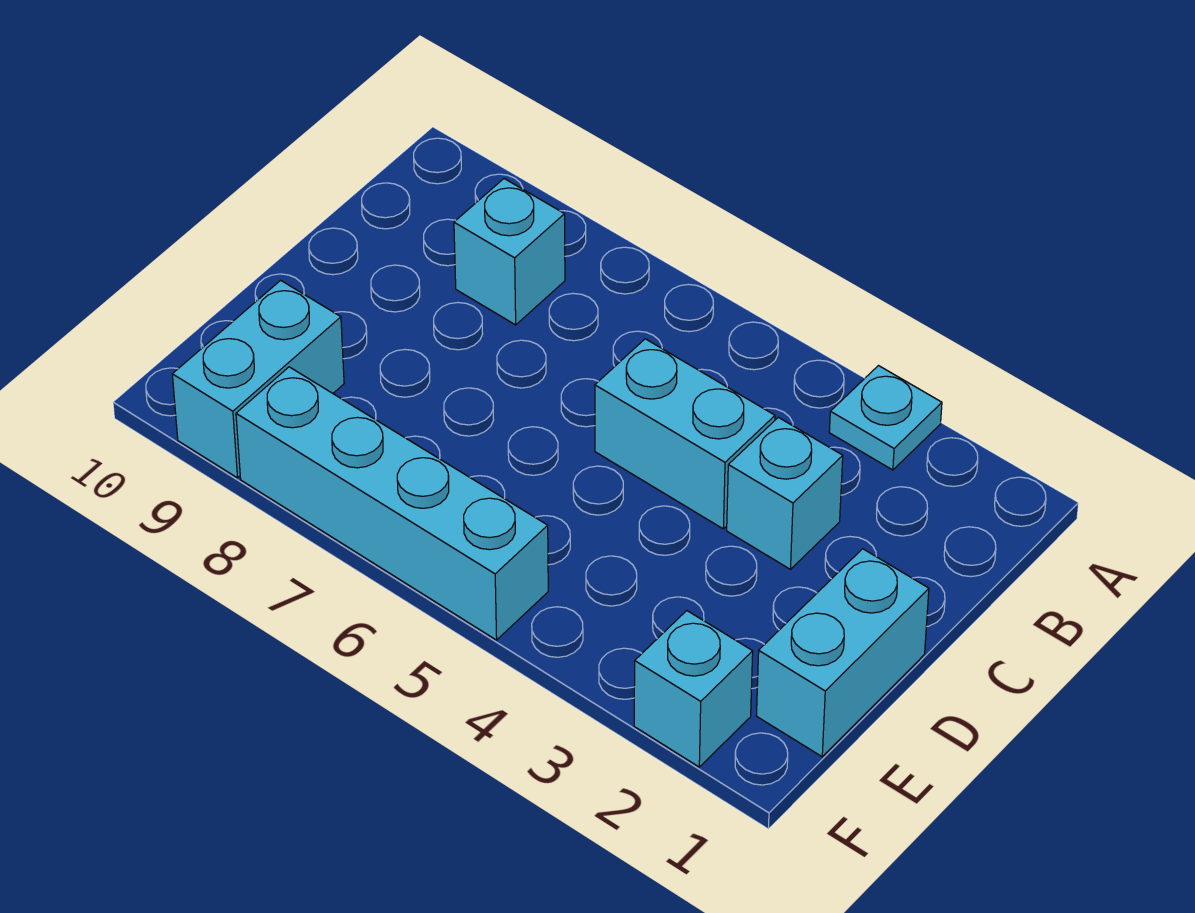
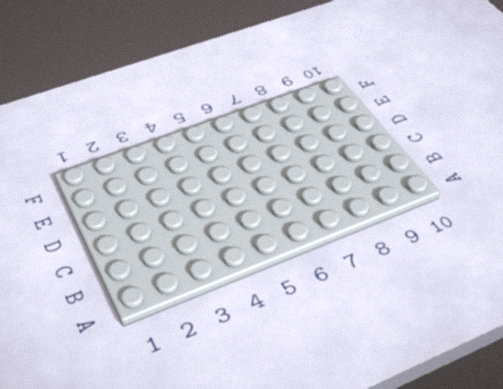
none -> cyan plate A3 level 1
none -> cyan brick B8 level 1

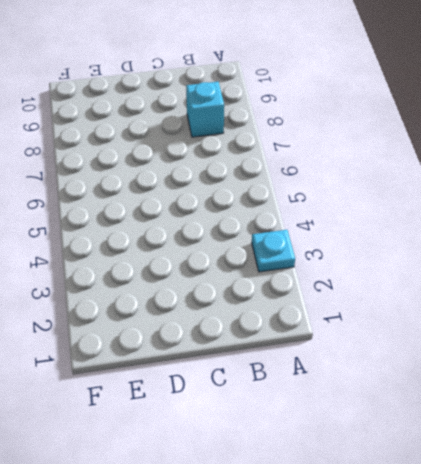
none -> cyan brick C3 level 1
none -> cyan brick C4:C5 level 1

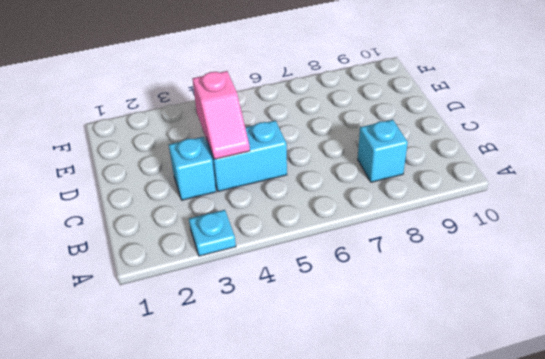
pink slope C4:D4 level 2 top D -> none
none -> cyan brick D1:E1 level 1
none -> cyan brick E9:F9 level 1

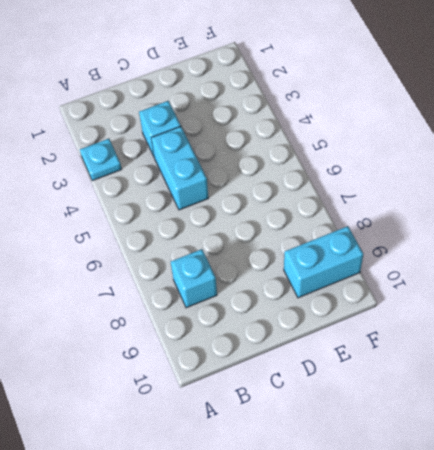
none -> cyan brick D1:E1 level 1
none -> cyan brick F2 level 1

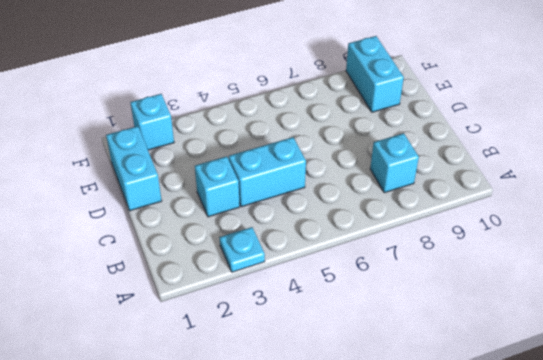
none -> cyan brick F5:F8 level 1

